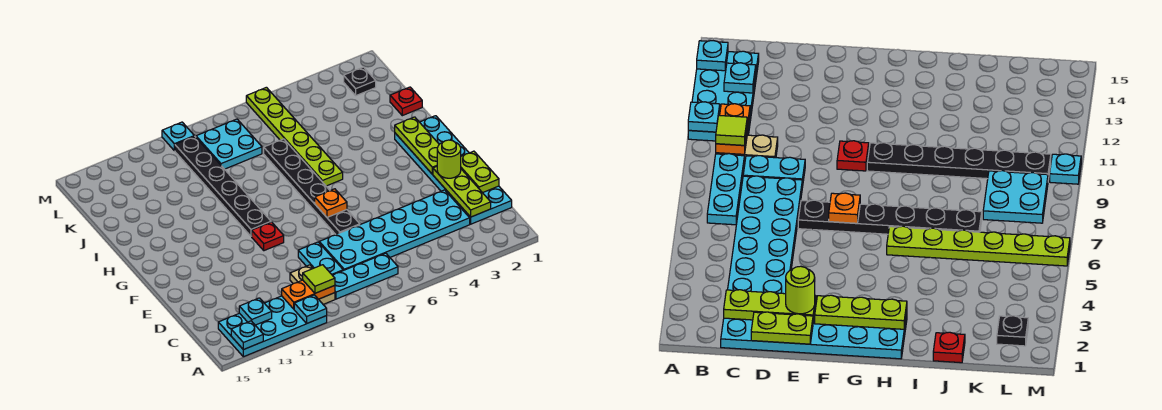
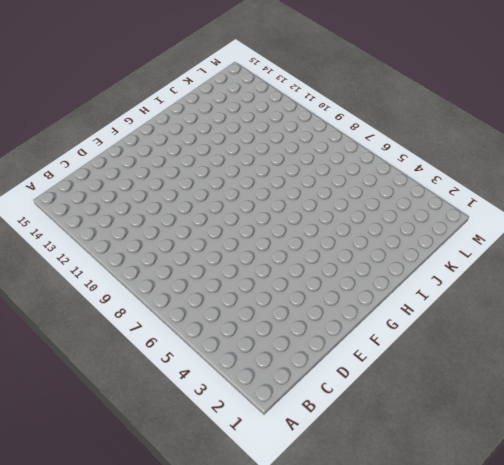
none -> cyan plate A11:B14 level 1
none -> cyan plate B7:B9 level 1
none -> tan plate B10:C10 level 1

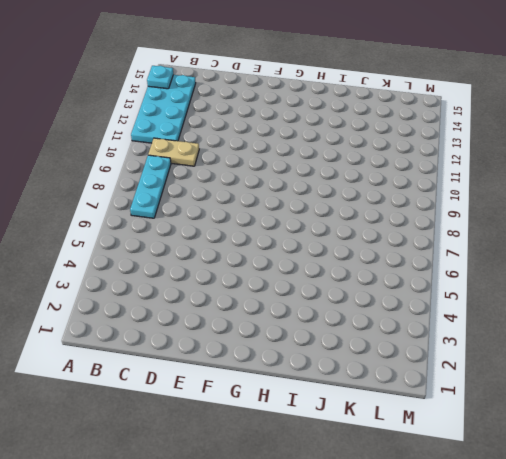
none -> cyan plate C1:H2 level 1
none -> cyan plate C3:D8 level 1
none -> cyan plate C9:D9 level 1

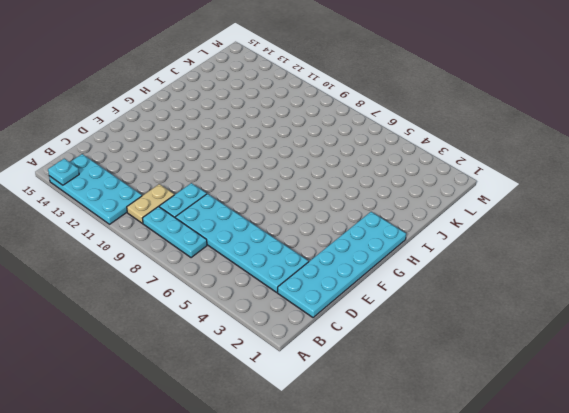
none -> black plate E7:J7 level 1
none -> red plate F10 level 1
none -> black plate G10:L10 level 1

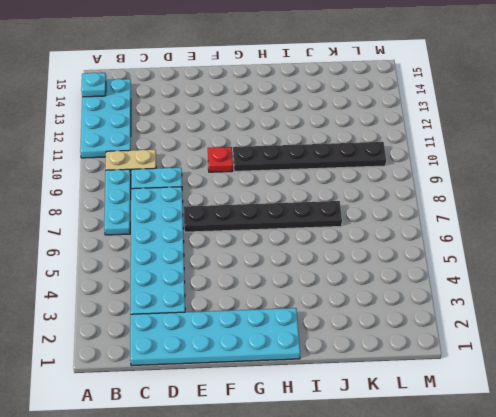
none -> lime plate H6:M6 level 1
none -> red plate J1 level 1
none -> cyan plate K8:L9 level 1

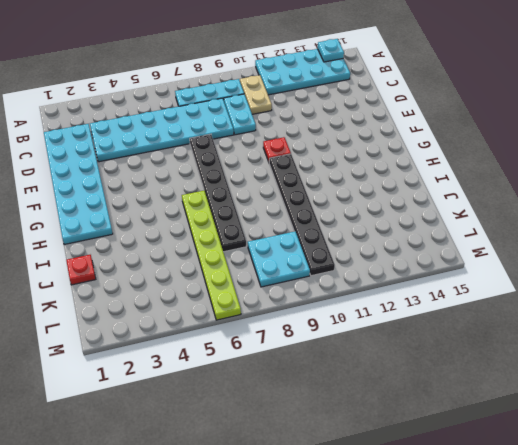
none -> black plate L2 level 1
none -> cyan plate M10 level 1
none -> cyan plate A11 level 2

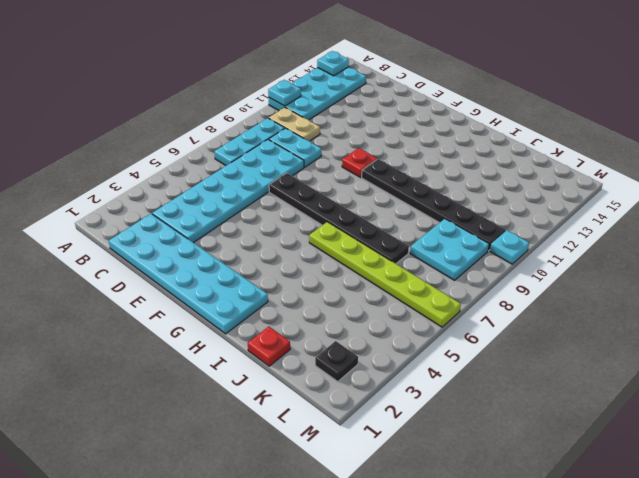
none -> orange plate B10:B11 level 2
none -> cyan plate B13 level 2
none -> lime plate C2:E2 level 2

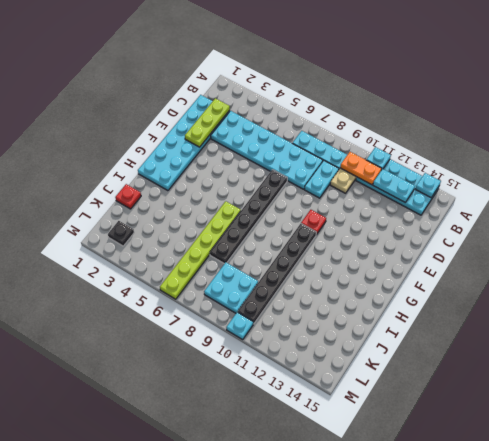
cyan plate B12:B13 level 2 -> cyan plate B13 level 2
none -> lime plate D1:E1 level 2
none -> lime plate F2:H2 level 2
none -> orange plate F7 level 2

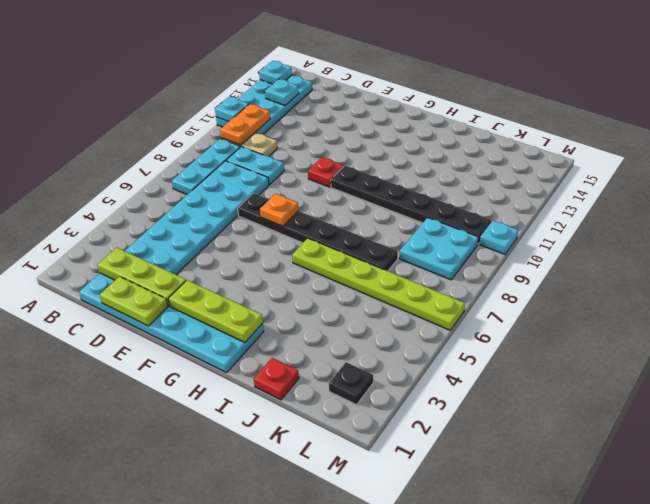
none -> lime tile B10 level 3
none -> lime round brick E2 level 3

